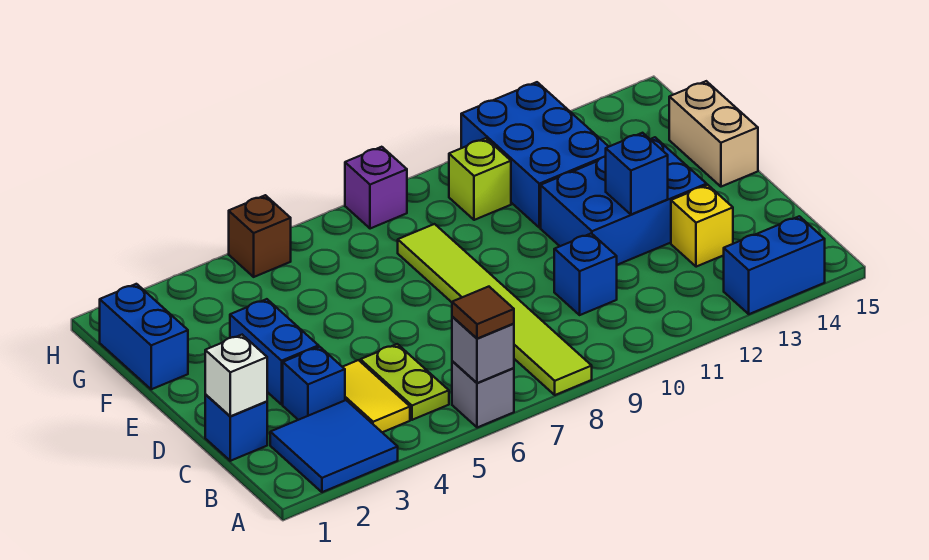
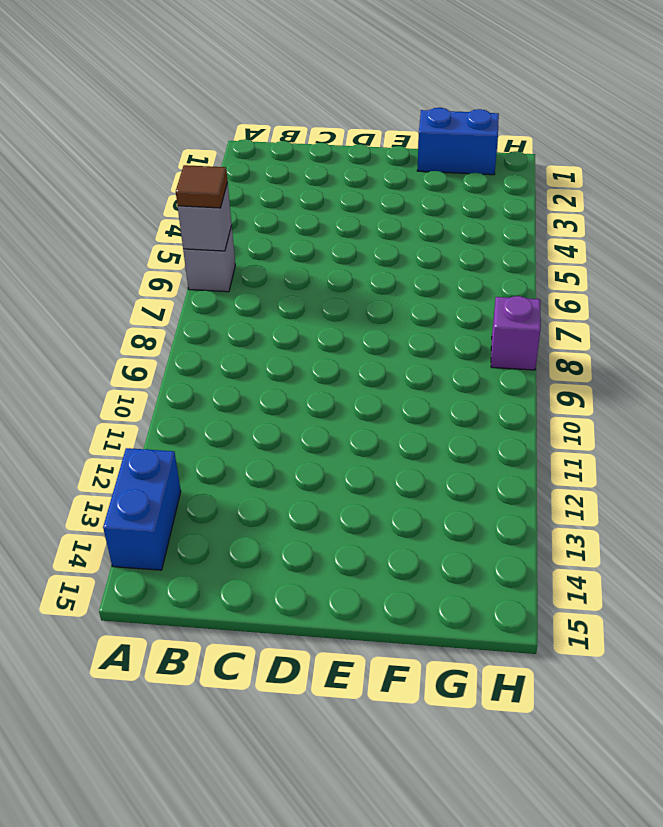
none -> blue tile A2:B3 level 1
none -> lime tile A8:F8 level 1
none -> yellow tile B4:C4 level 1

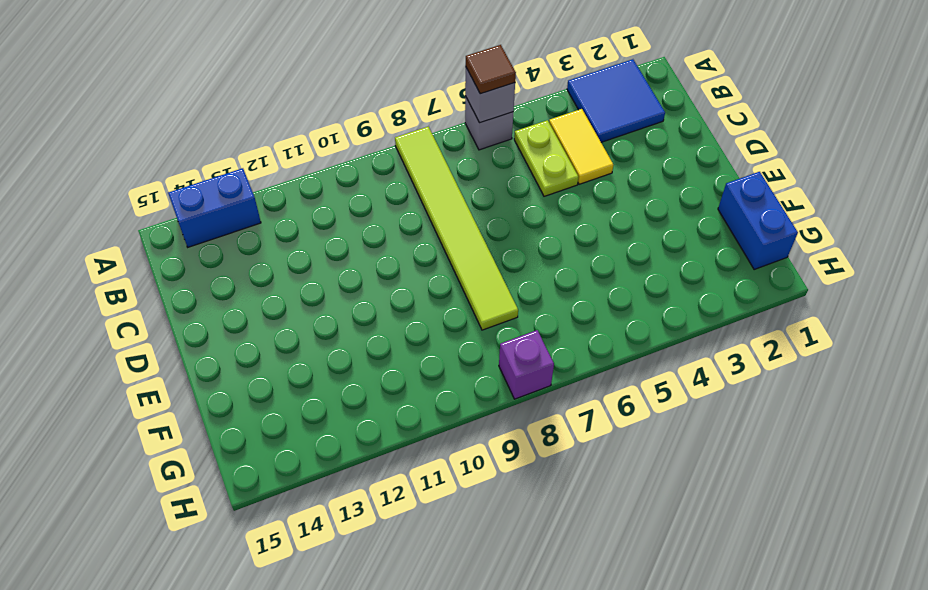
none -> blue brick C1 level 1
none -> blue brick C3 level 1
none -> blue brick C10 level 1

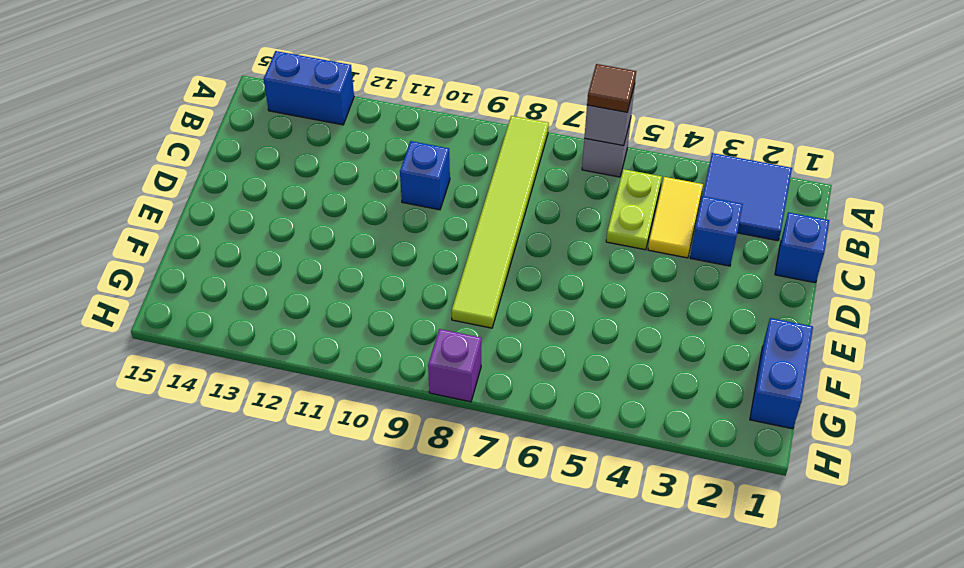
none -> yellow brick C13 level 1
none -> blue brick D3:E3 level 1
none -> blue brick D11:E13 level 1

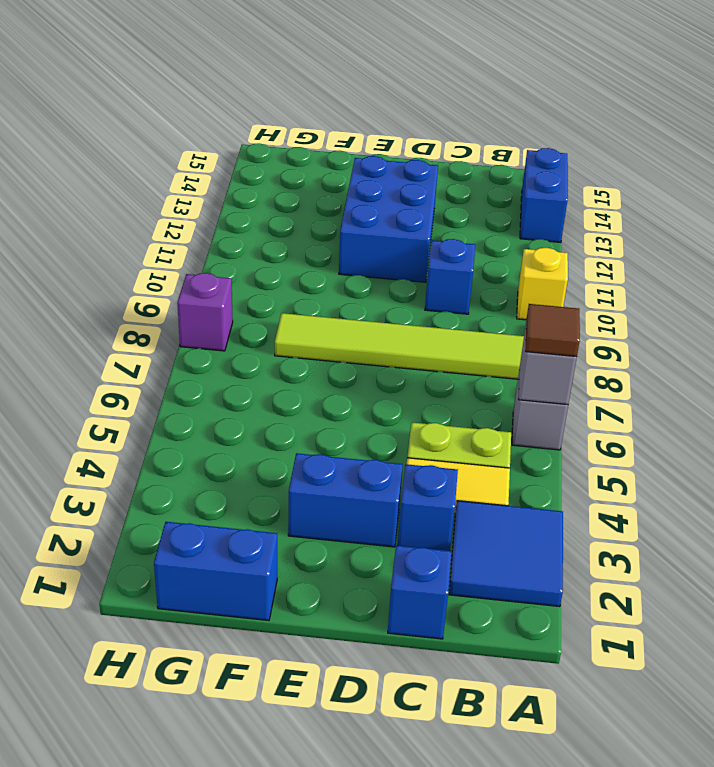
yellow brick A10 level 1 -> yellow brick C13 level 1
none -> tan brick E15:F15 level 1
none -> blue brick F11:H12 level 1
none -> lime brick G10 level 1

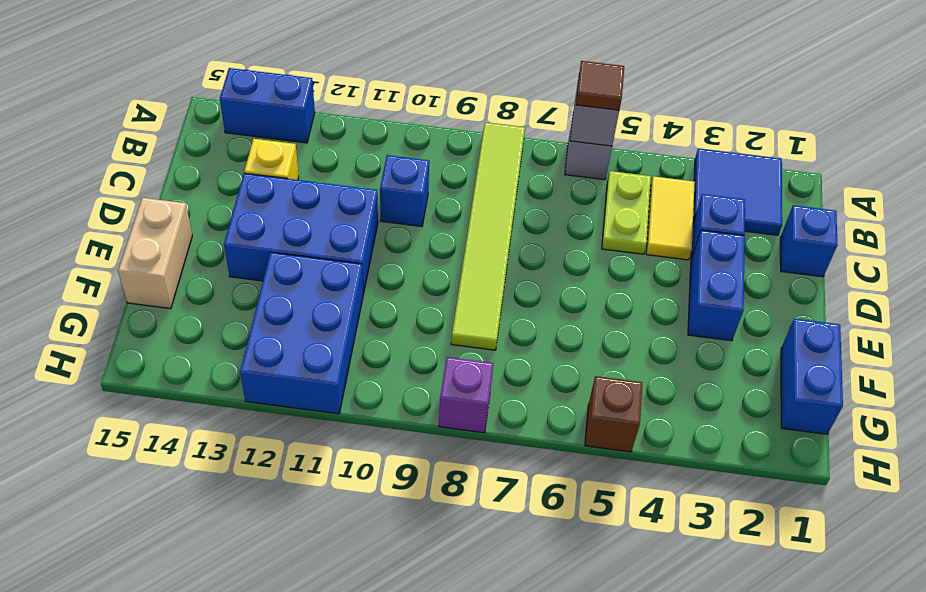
none -> lime brick G10 level 1
none -> white brick C1 level 2
none -> blue brick D12 level 2

